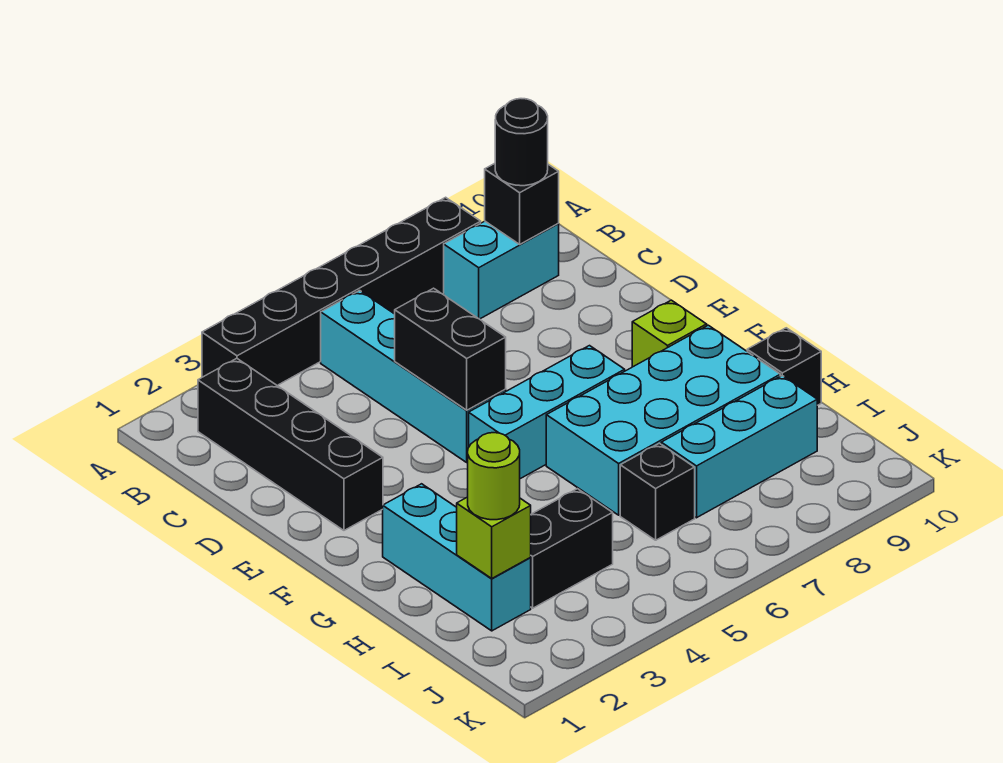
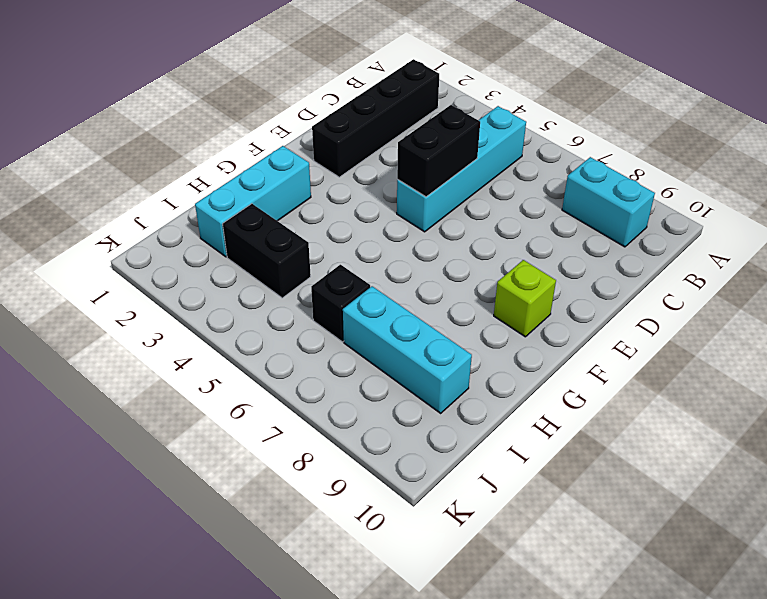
none -> black brick A3:A8 level 1
none -> cyan brick F5:F7 level 1
none -> cyan brick G6:H9 level 1

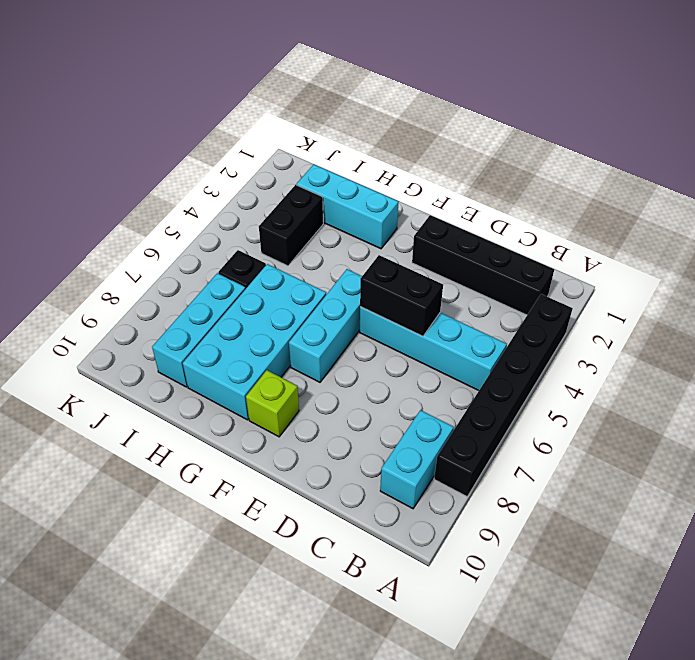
none -> black brick H10 level 1
none -> black brick B9 level 2
none -> lime brick I2 level 2

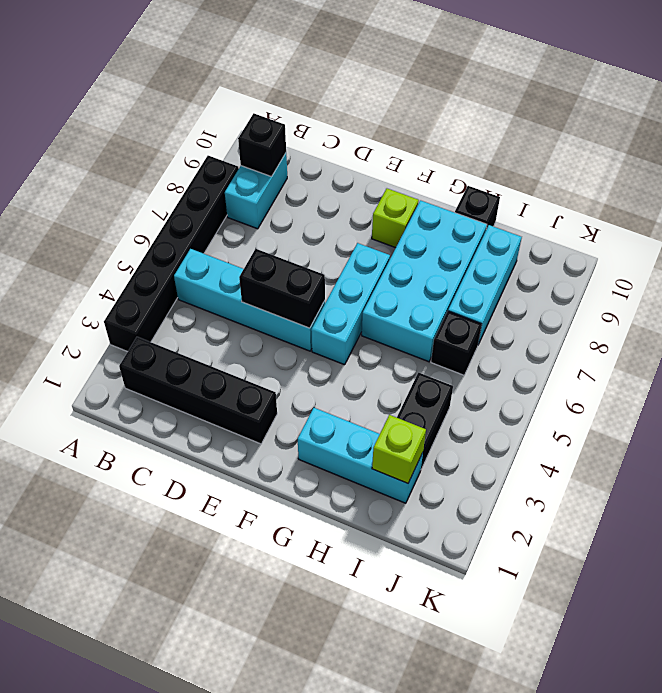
none -> black round brick B9 level 3
none -> lime round brick I2 level 3

